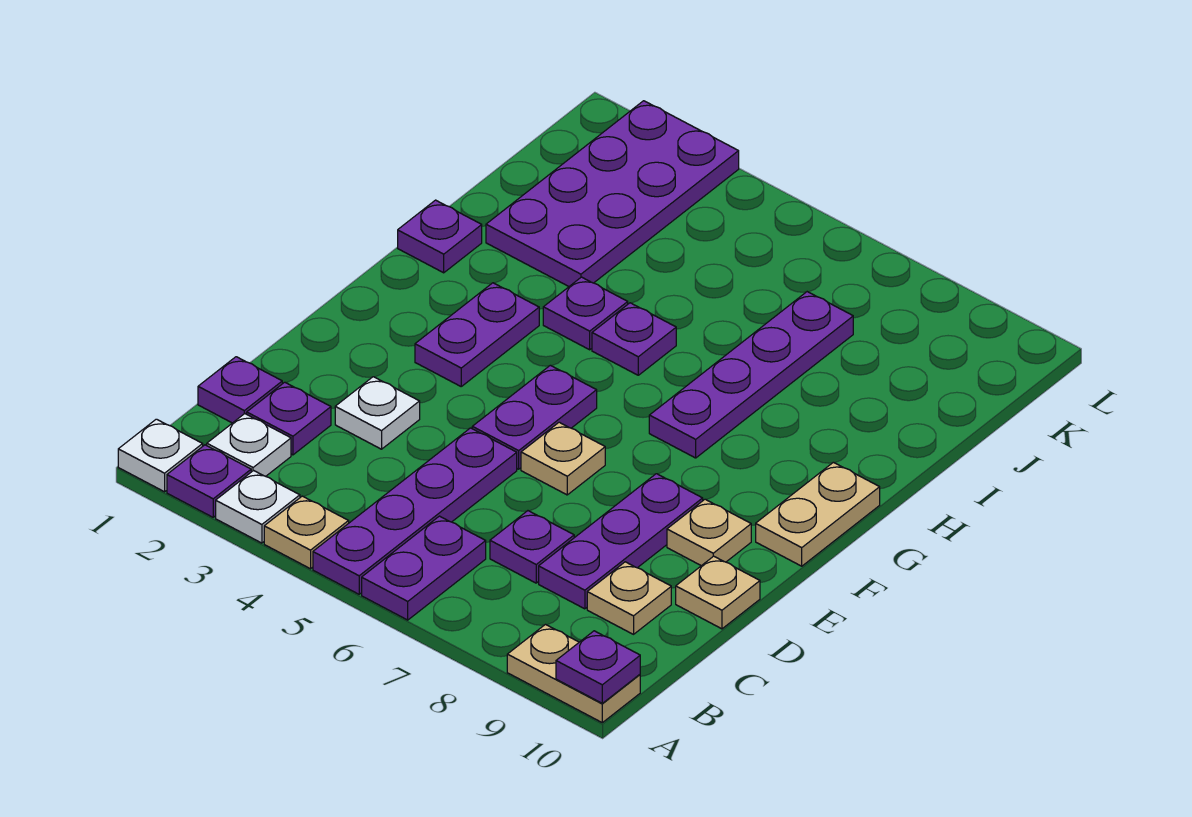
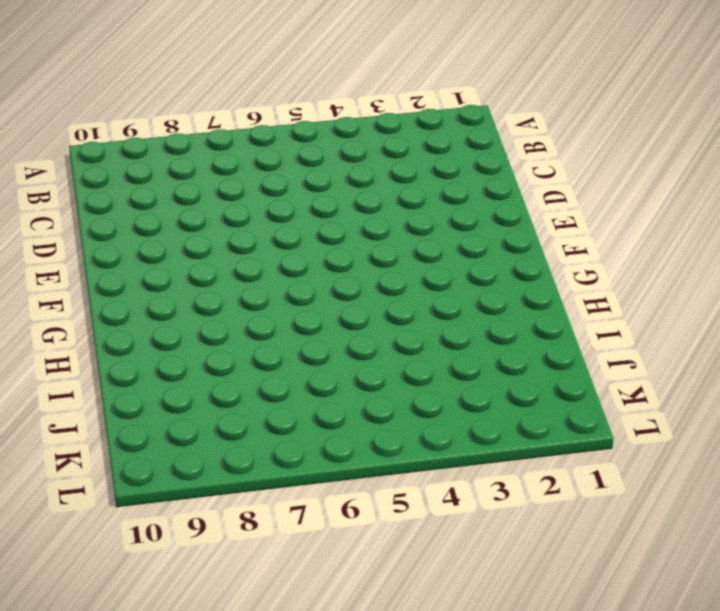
none -> white plate A1 level 1
none -> purple plate A2 level 1
none -> white plate A3 level 1

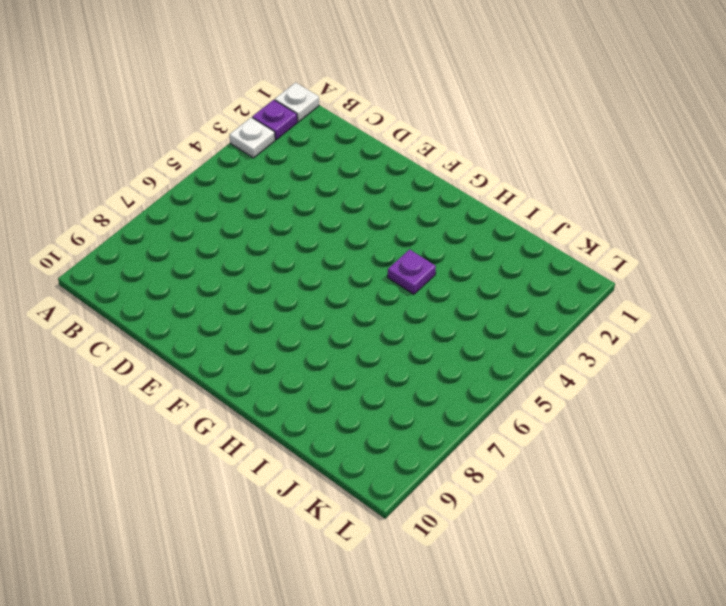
none -> tan plate A4 level 1
none -> purple plate A5:D5 level 1
none -> purple plate A6:B6 level 1

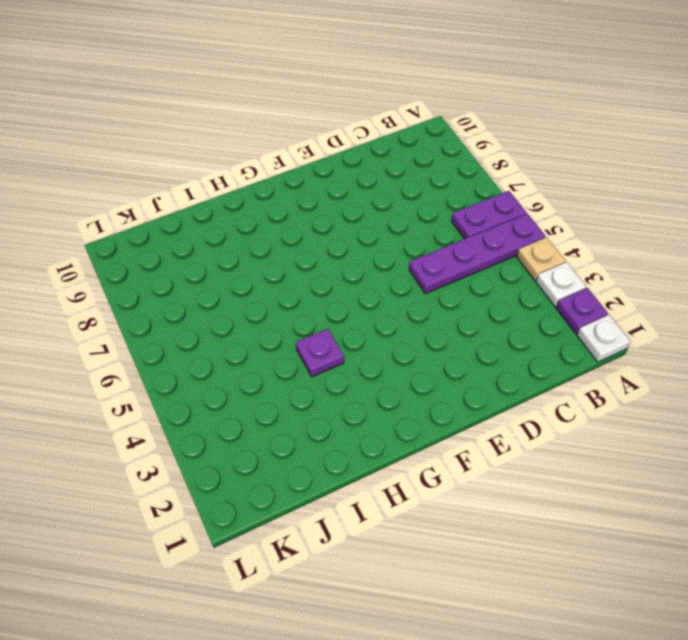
none -> tan plate A9:A10 level 1
none -> white plate B2 level 1
none -> purple plate C1 level 1

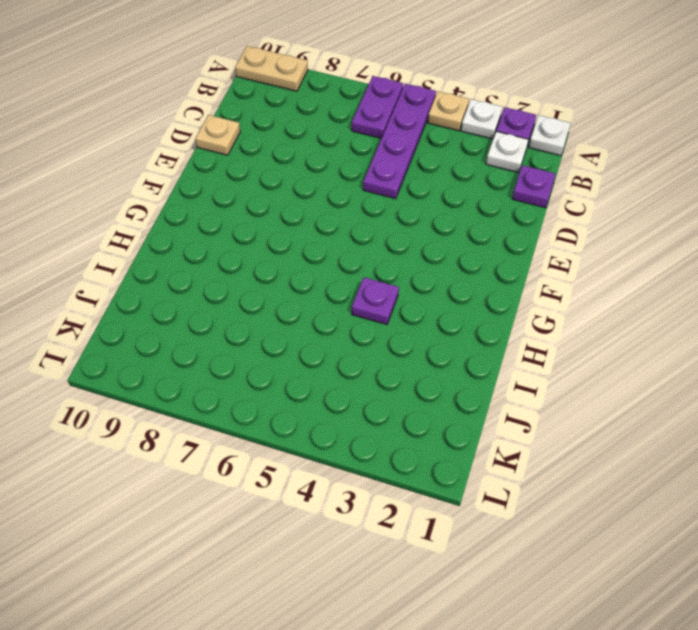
none -> purple plate C2 level 1
none -> purple plate C7 level 1
none -> purple plate C8:E8 level 1

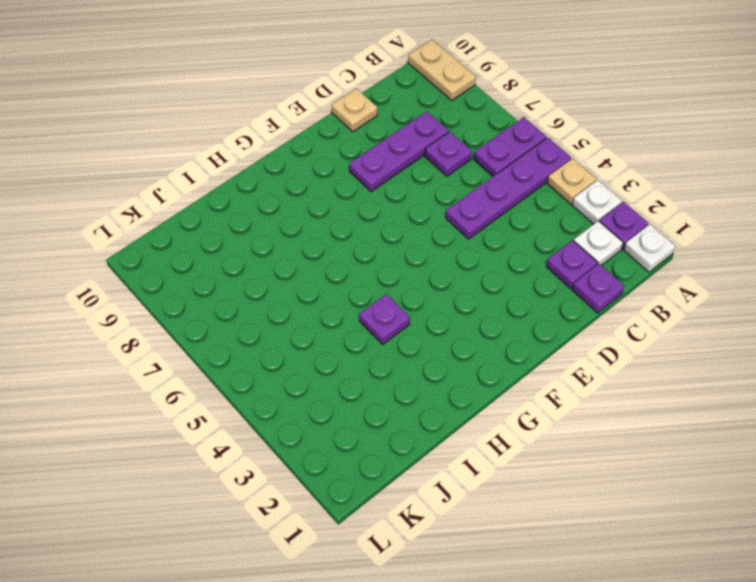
none -> tan plate C9 level 1
none -> white plate D3 level 1
none -> purple plate E5:F5 level 1

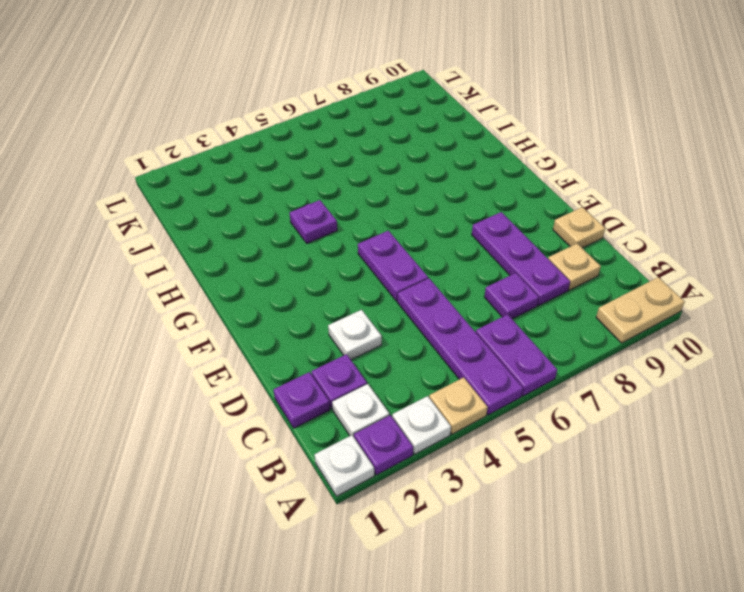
none -> tan plate E6 level 1
none -> tan plate E9 level 1
none -> purple plate F3:G3 level 1

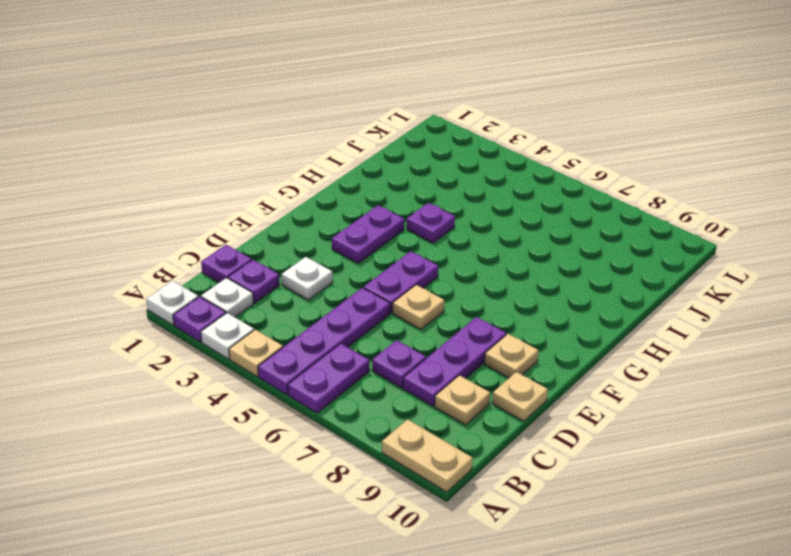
none -> tan plate F10:G10 level 1
none -> purple plate G7:J7 level 1
none -> purple plate H1 level 1

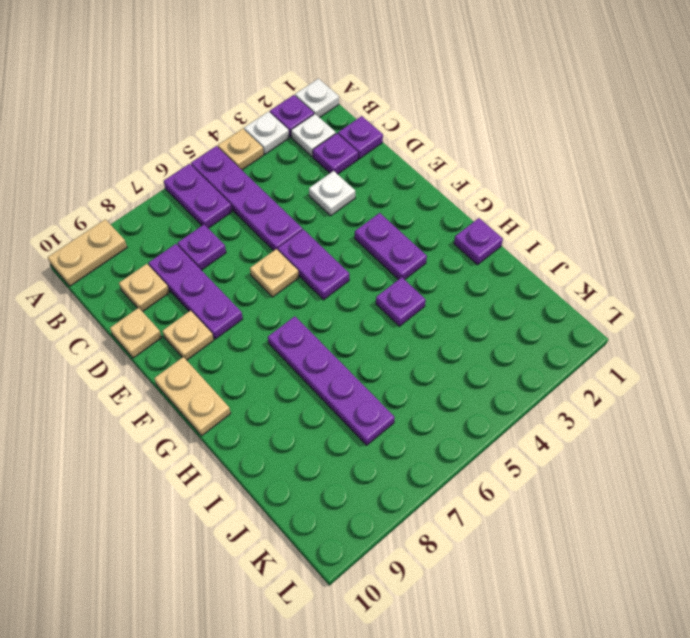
none -> purple plate H5 level 1
none -> purple plate I2:L3 level 1
none -> purple plate A10 level 2

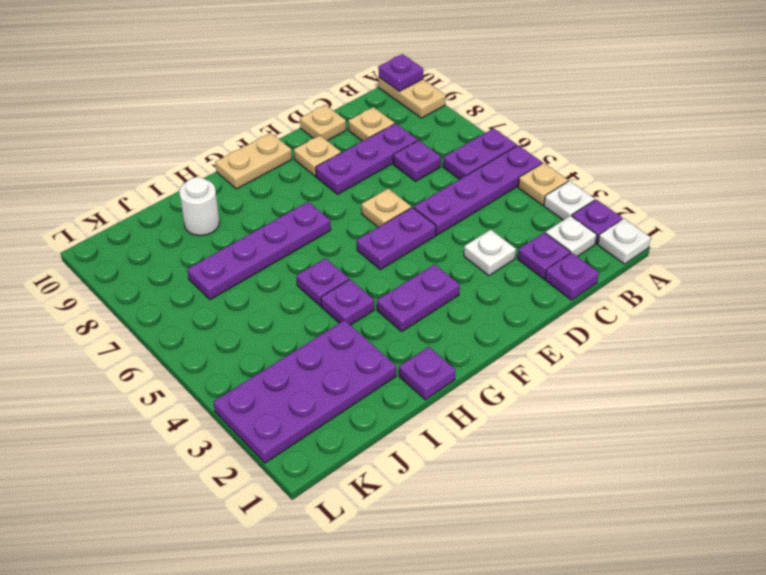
white round brick I9 level 1 -> none

